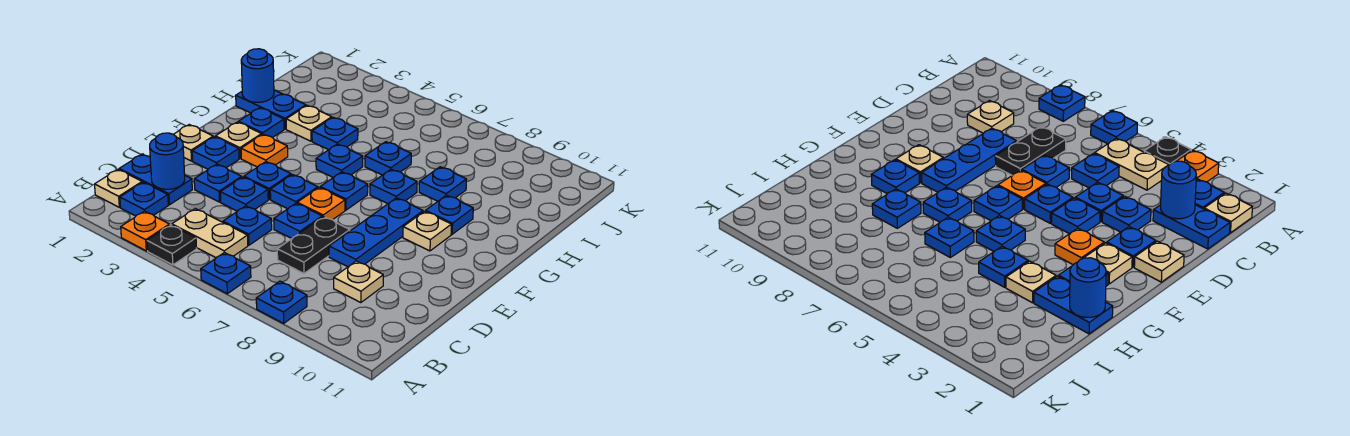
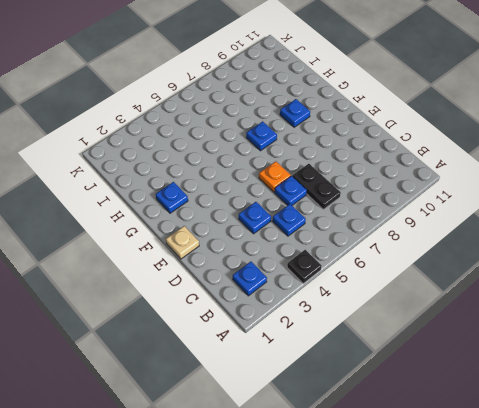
none -> orange plate A3 level 1
none -> blue plate A6 level 1
none -> blue plate A8 level 1
none -> tan plate B1 level 1

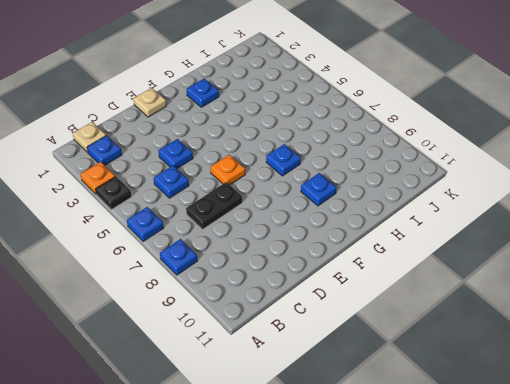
none -> tan plate B4:B5 level 1
none -> blue plate C1:C2 level 1
none -> tan plate C9 level 1
none -> blue plate D3 level 1

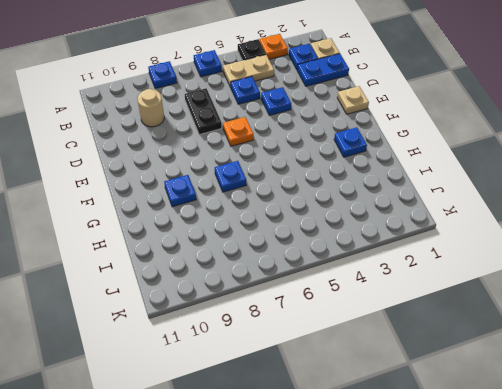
tan round brick C9 level 1 -> tan plate C9 level 1
none -> blue plate D3 level 1
none -> blue plate D6 level 1
none -> blue plate D8:F8 level 1
none -> blue plate E2 level 1

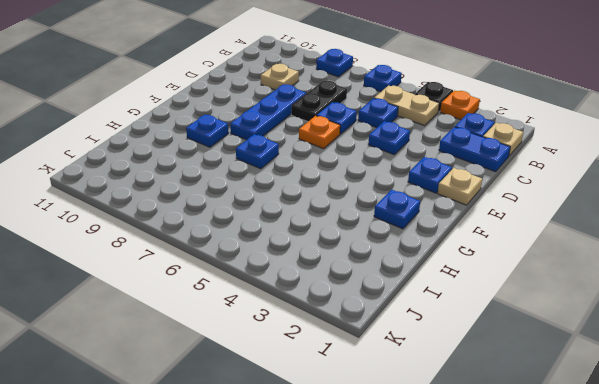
none -> blue plate D3 level 1
none -> blue plate E4 level 1
none -> blue plate E5 level 1
none -> tan plate F2 level 1

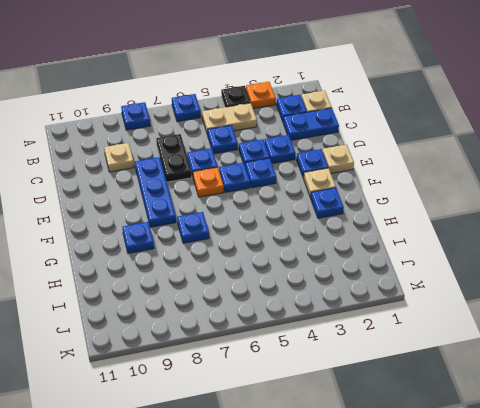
none -> orange plate F3 level 1
none -> blue plate F6 level 1
none -> tan plate F9 level 1
none -> blue plate G5 level 1

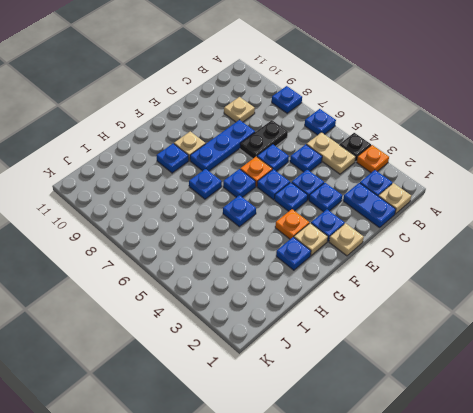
none -> blue plate H1:H2 level 1
none -> tan plate H3 level 1
none -> blue plate H4 level 1
none -> blue plate H6 level 1

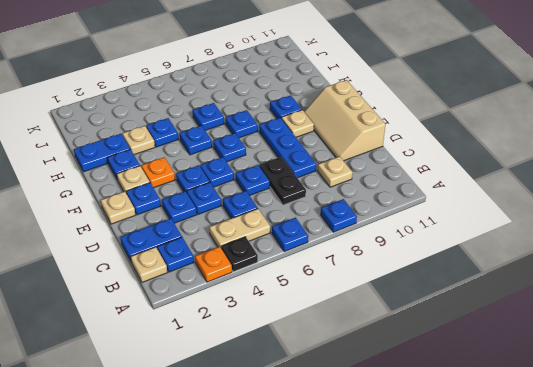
tan slope D10:F11 level 1 top 11 -> none
none -> orange plate E6 level 1
none -> blue plate H8 level 1
none -> blue round brick C2 level 2
none -> blue round brick H1 level 2

